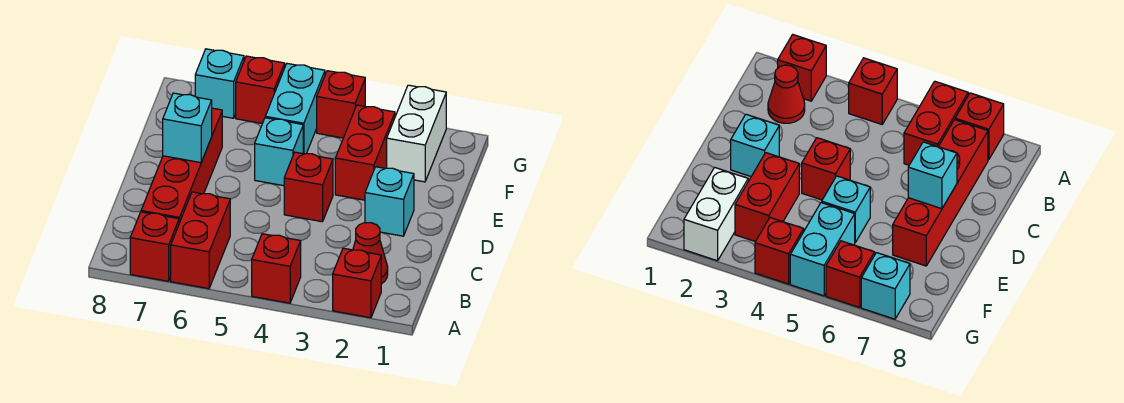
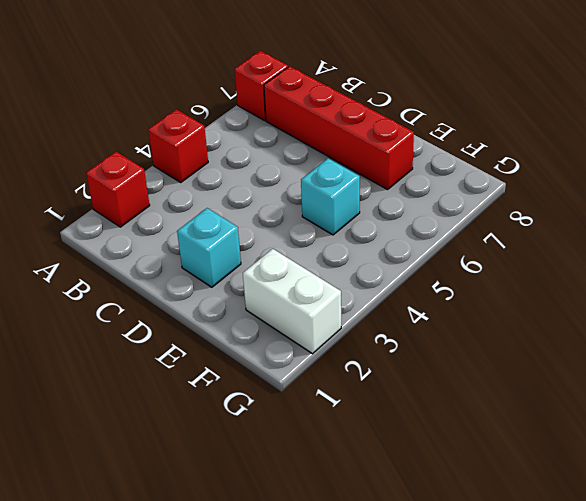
none -> red brick A6:B6 level 1
none -> red cone B2 level 1
none -> red brick D4 level 1

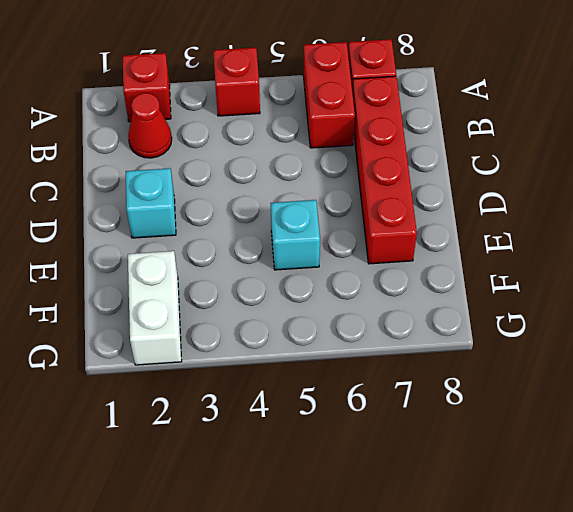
none -> red brick D4 level 1
none -> red brick E3:F3 level 1
none -> cyan brick F5:G5 level 1

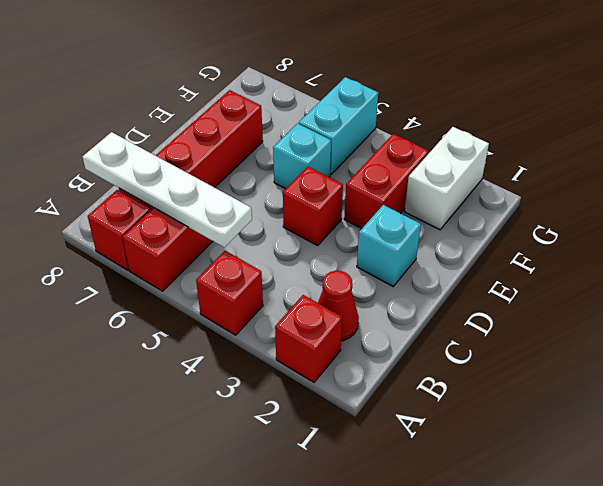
white plate B5:B8 level 2 -> none
none -> red brick G4 level 1
none -> red brick G6 level 1
none -> cyan brick G7 level 1

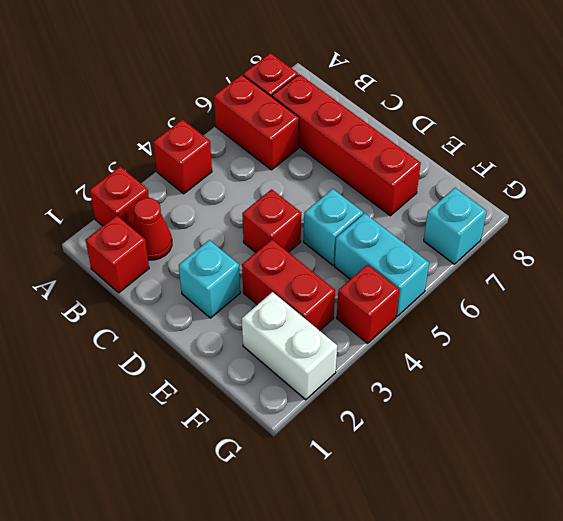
red brick B1 level 1 -> red brick G6 level 1
none -> cyan brick D7 level 2

